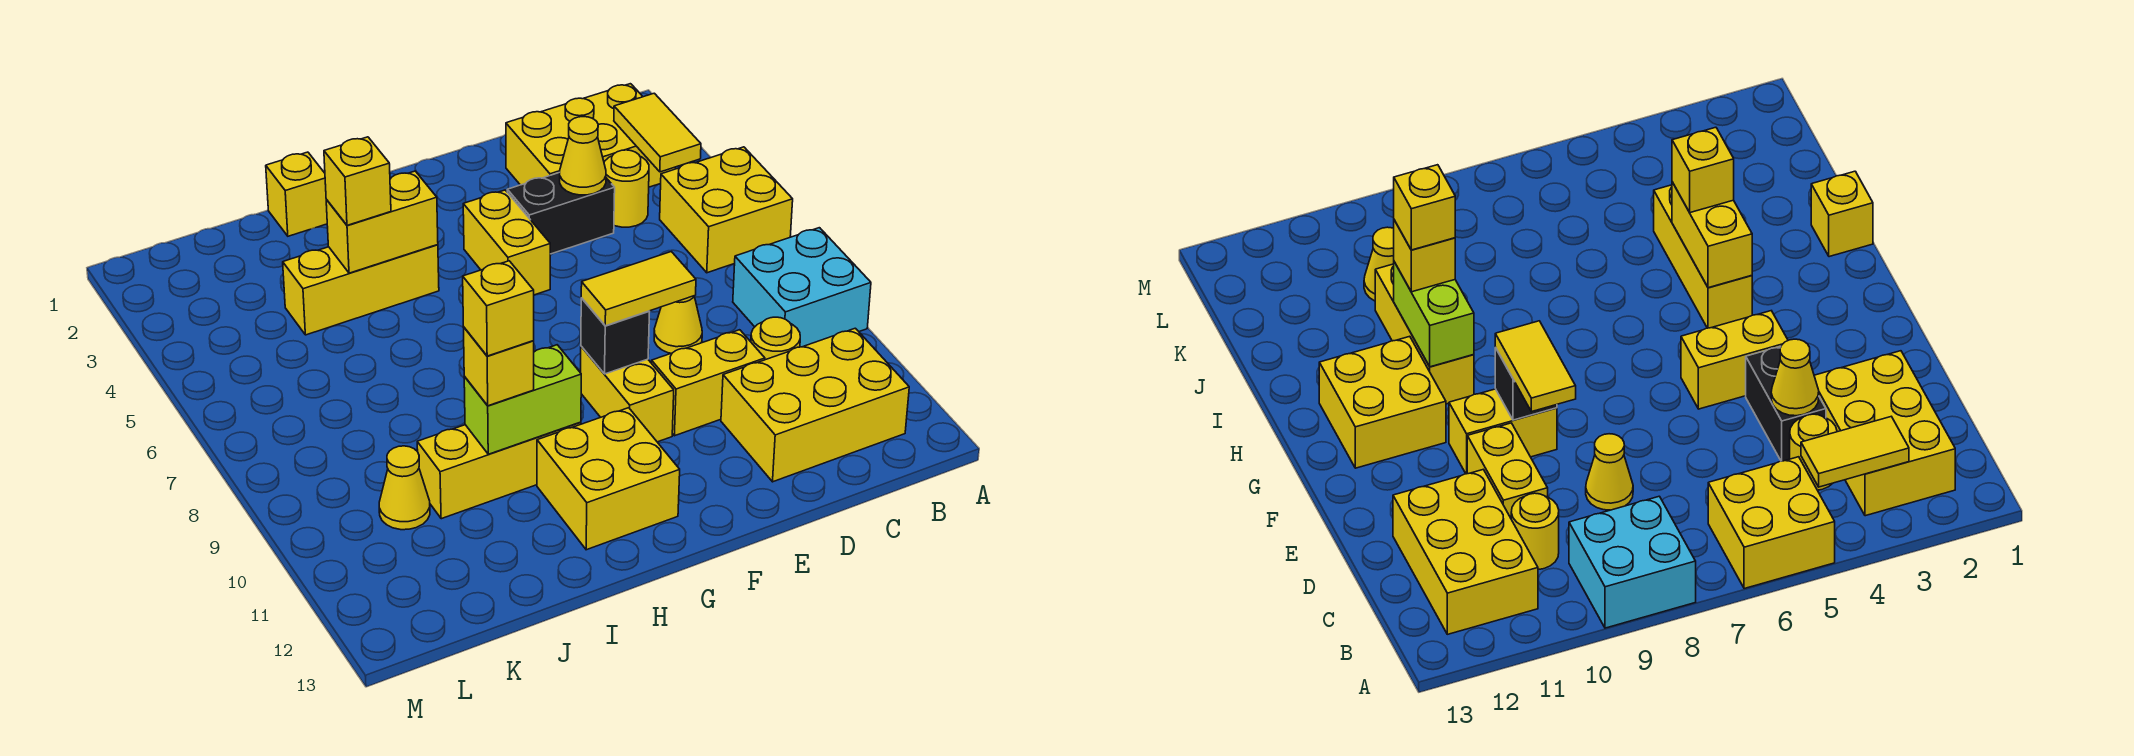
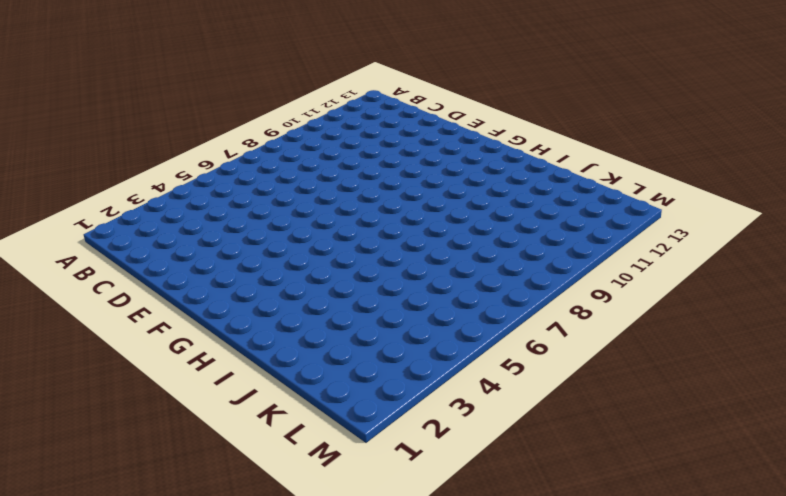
none -> yellow brick A5:B6 level 1
none -> cyan brick A8:B9 level 1
none -> yellow brick B2:D3 level 1

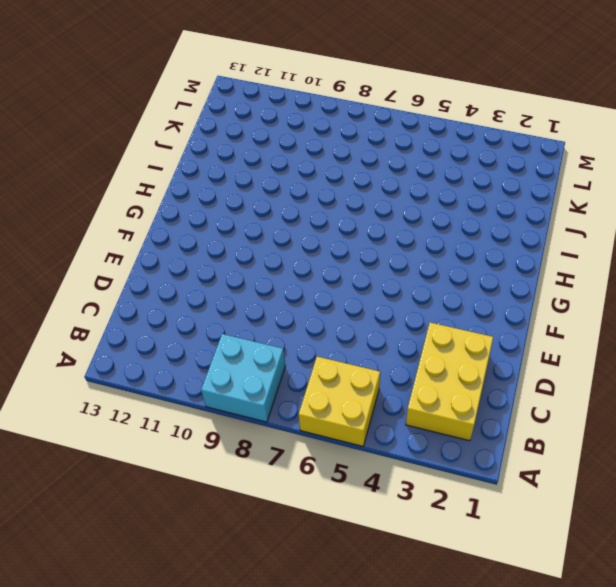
none -> yellow brick B11:D12 level 1
none -> yellow round brick C4 level 1
none -> yellow round brick C10 level 1

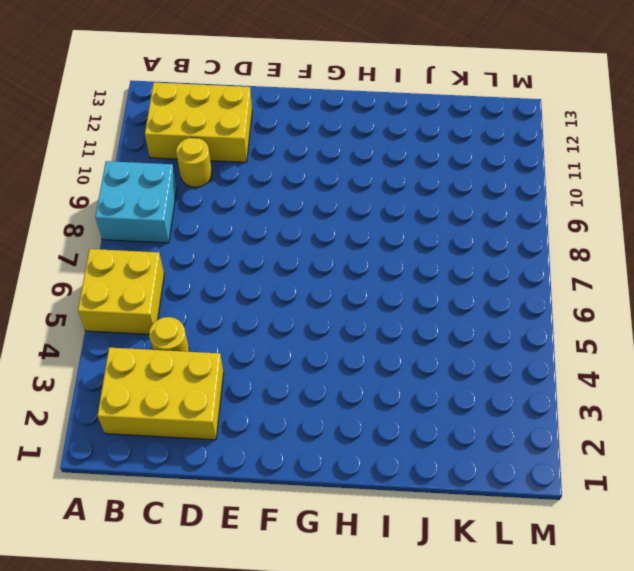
none -> black brick D4:E4 level 1
none -> yellow cone D8 level 1
none -> yellow brick D10:E10 level 1

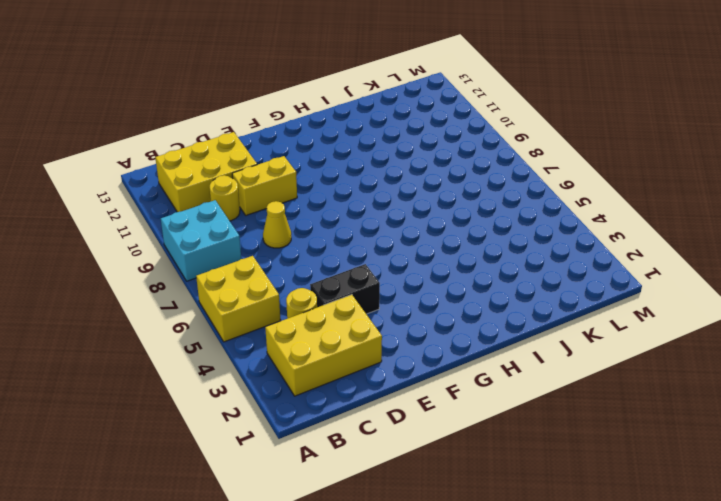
none -> yellow brick F4:F5 level 1
none -> yellow brick F9:F10 level 1
none -> yellow brick G11:H12 level 1

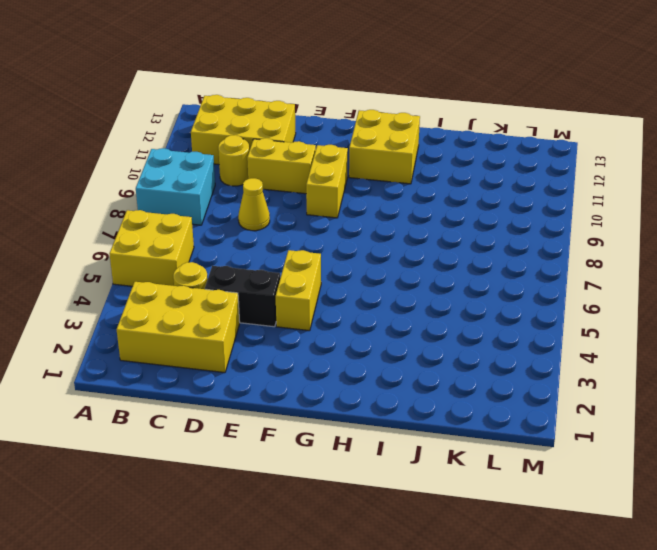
none -> yellow brick H4:J4 level 1
none -> yellow brick H10:J10 level 1
none -> yellow brick I1 level 1

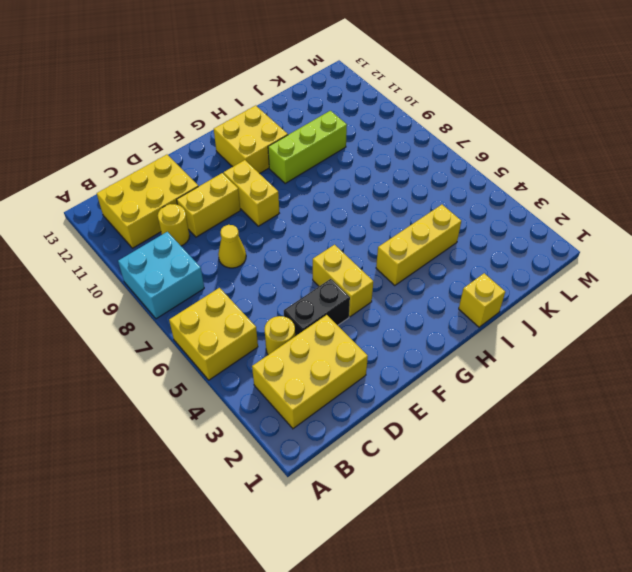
lime brick H10:J10 level 1 -> yellow brick H10:J10 level 1
none -> yellow cone K10 level 1
none -> yellow tile B3:B4 level 2
none -> yellow cone D4 level 2

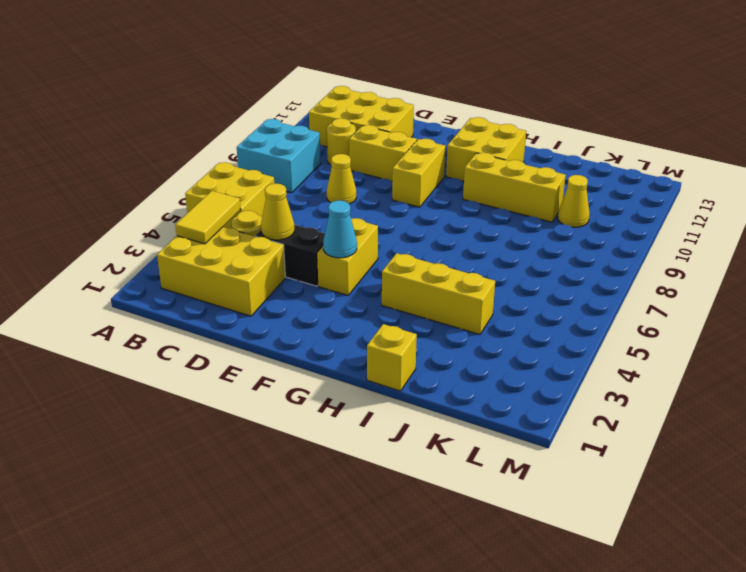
cyan cone F4 level 2 -> none
none -> black brick F9 level 2
none -> yellow brick H4:I4 level 2
none -> lime brick H10:I10 level 2

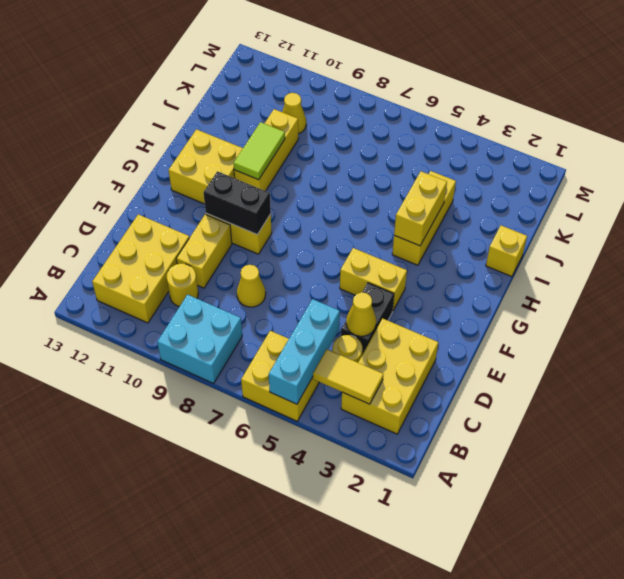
cyan brick A5:C5 level 2 -> none
black brick F9:F10 level 2 -> black brick F9 level 2
lime tile H10:I10 level 2 -> lime brick H10:I10 level 2
none -> yellow tile E9:F9 level 3
none -> yellow brick I4 level 3
none -> yellow brick I10 level 3

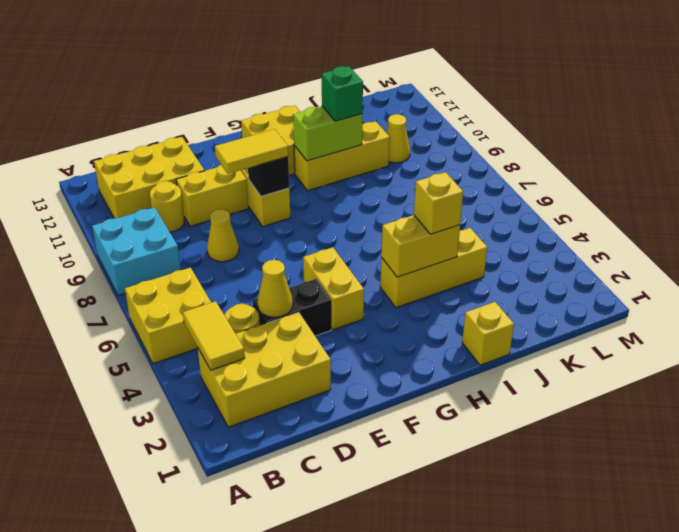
green brick I10 level 3 -> yellow brick I10 level 3
none -> yellow brick I10 level 4

